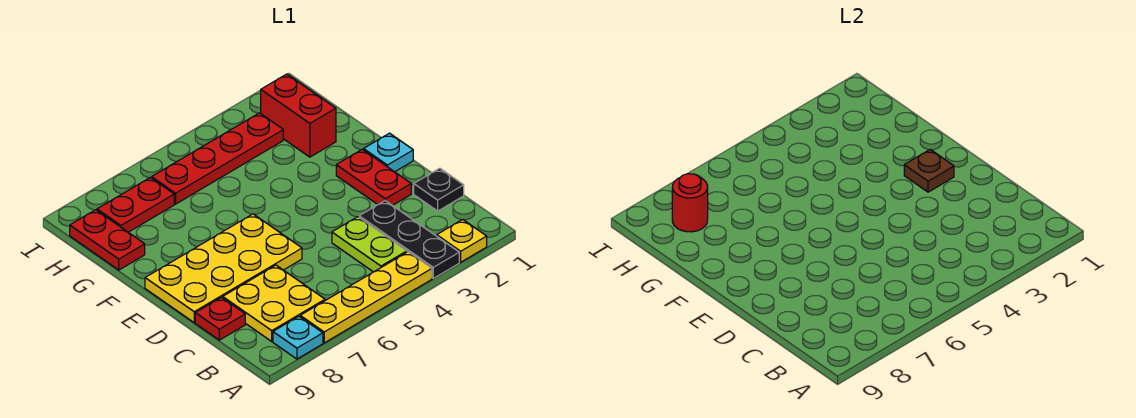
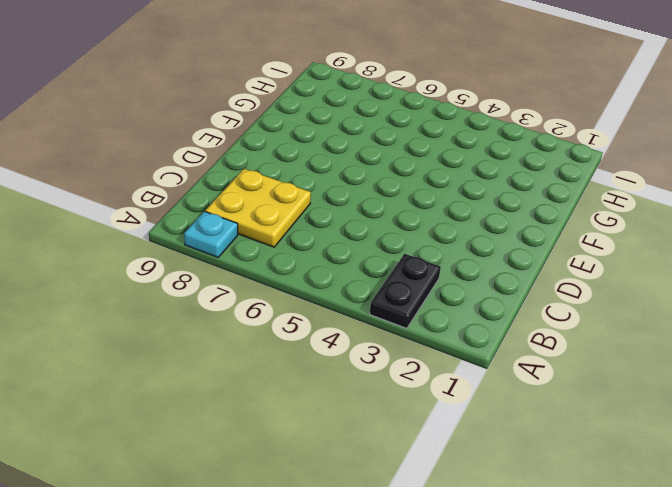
black plate A3:B3 level 1 -> black plate A3:C3 level 1
none -> yellow plate A2 level 1
none -> yellow plate A4:A7 level 1
none -> lime plate B4:C4 level 1

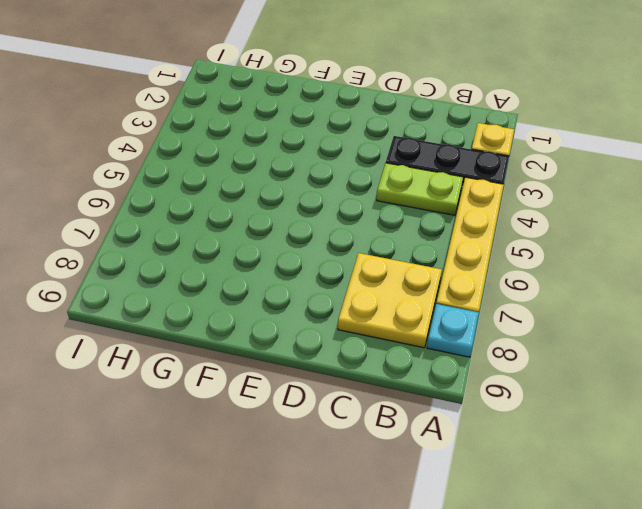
none -> black plate C1 level 1
none -> red plate C9 level 1
none -> red plate D2:E2 level 1

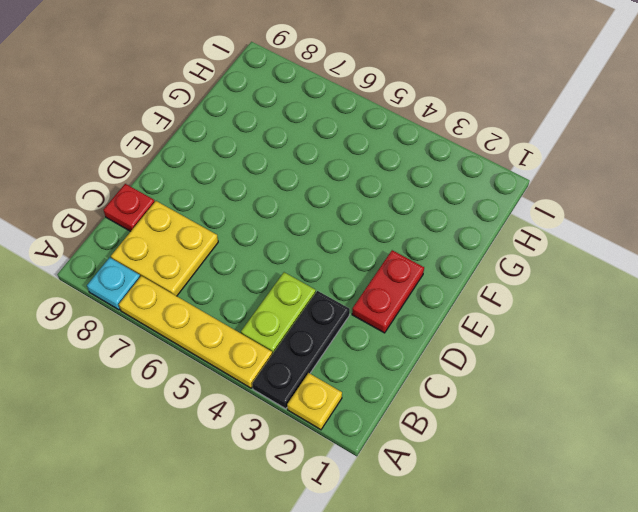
none -> black plate C1 level 1
none -> yellow plate D6:E9 level 1
none -> cyan plate E1 level 1

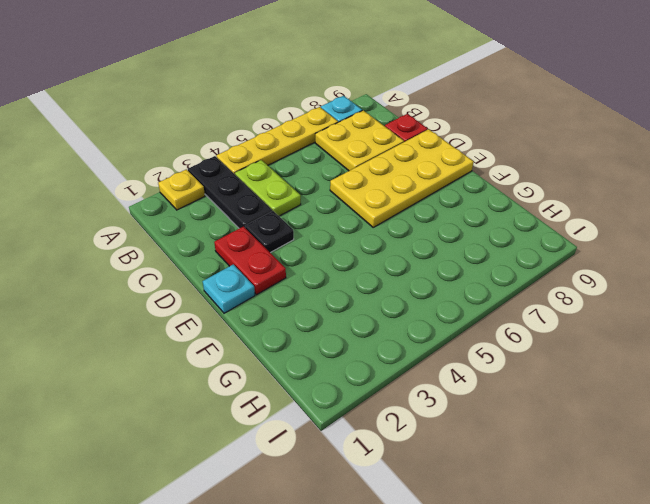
black plate D3 level 1 -> black plate C1 level 1
none -> red brick G2:H2 level 1
none -> red plate G9:H9 level 1
none -> red plate H3:H6 level 1

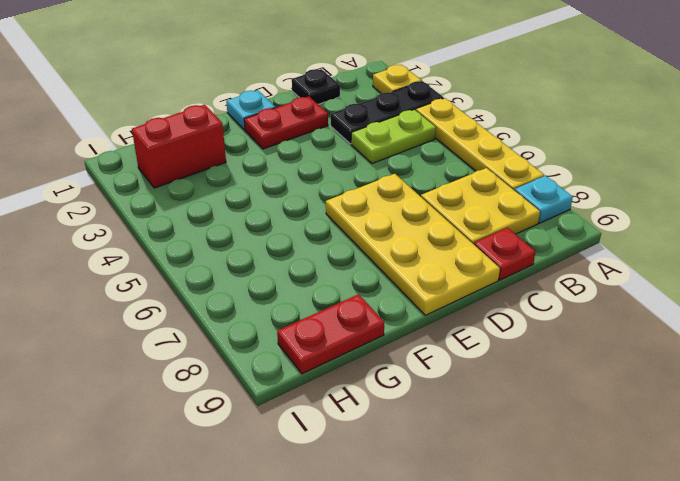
none -> red plate H3:H6 level 1
none -> red plate H7:H8 level 1
none -> brown plate E2 level 2

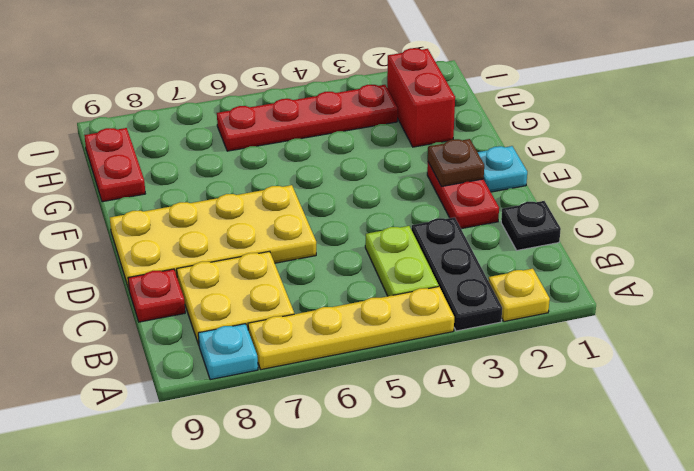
none -> red plate H7:H8 level 1
none -> red round brick H8 level 2

